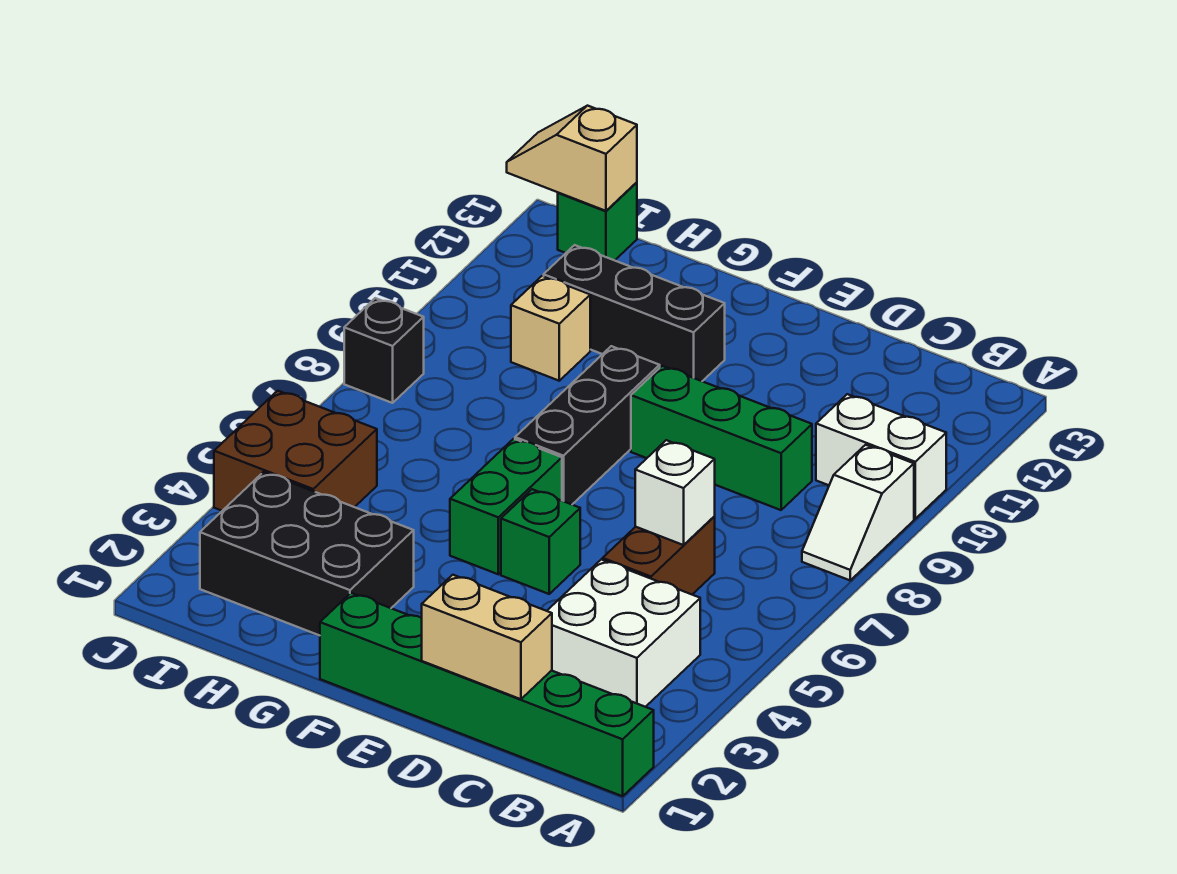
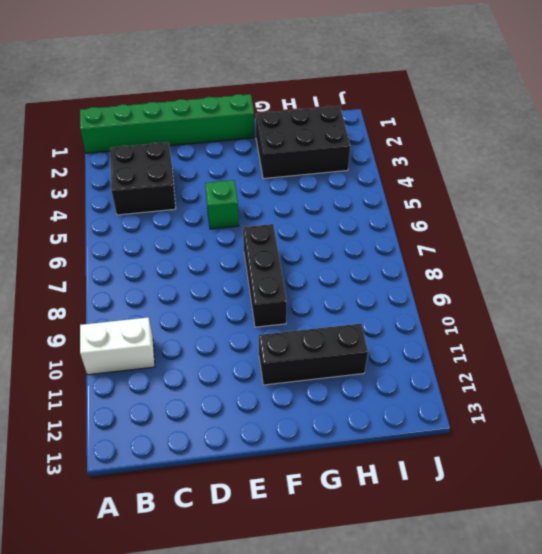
black brick B3:C4 level 1 -> white brick B3:C4 level 1
none -> white slope A8:A9 level 1 top 9
none -> brown brick C5:C6 level 1
none -> green brick C9:E9 level 1

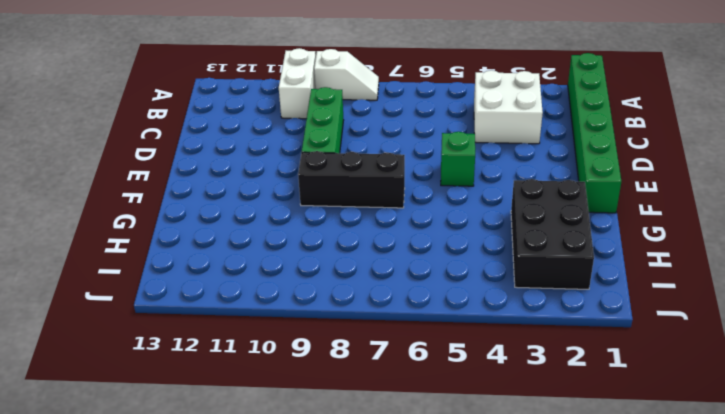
none -> brown brick C5:C6 level 1
none -> green brick F5:F6 level 1
none -> black brick F11:H11 level 1

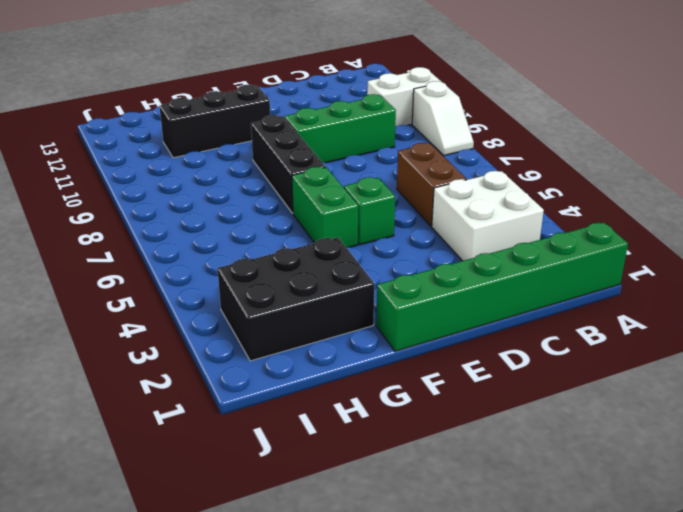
none -> tan brick H10 level 1
none -> brown brick I4:J5 level 1
none -> green brick I13 level 1

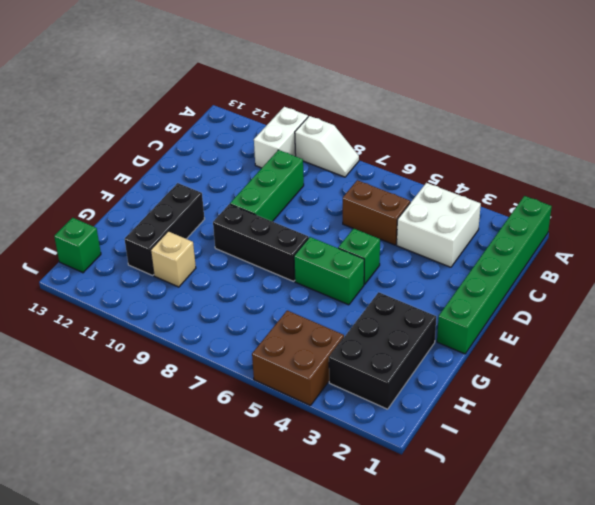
none -> black brick J8 level 1
none -> tan brick C1:D1 level 2
none -> white brick C6 level 2

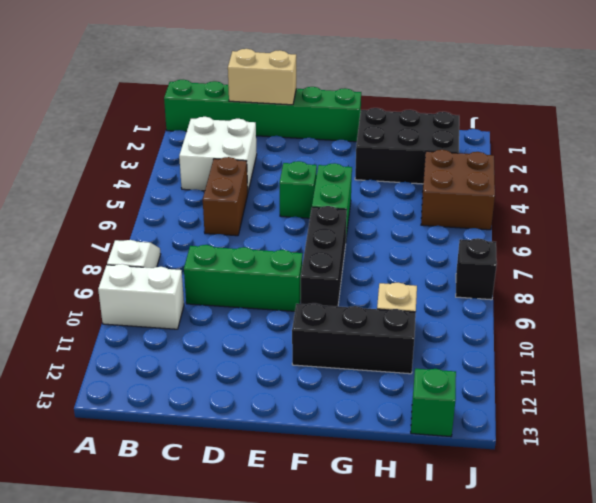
none -> white brick C6 level 2
none -> tan slope I13:J13 level 2 top I

